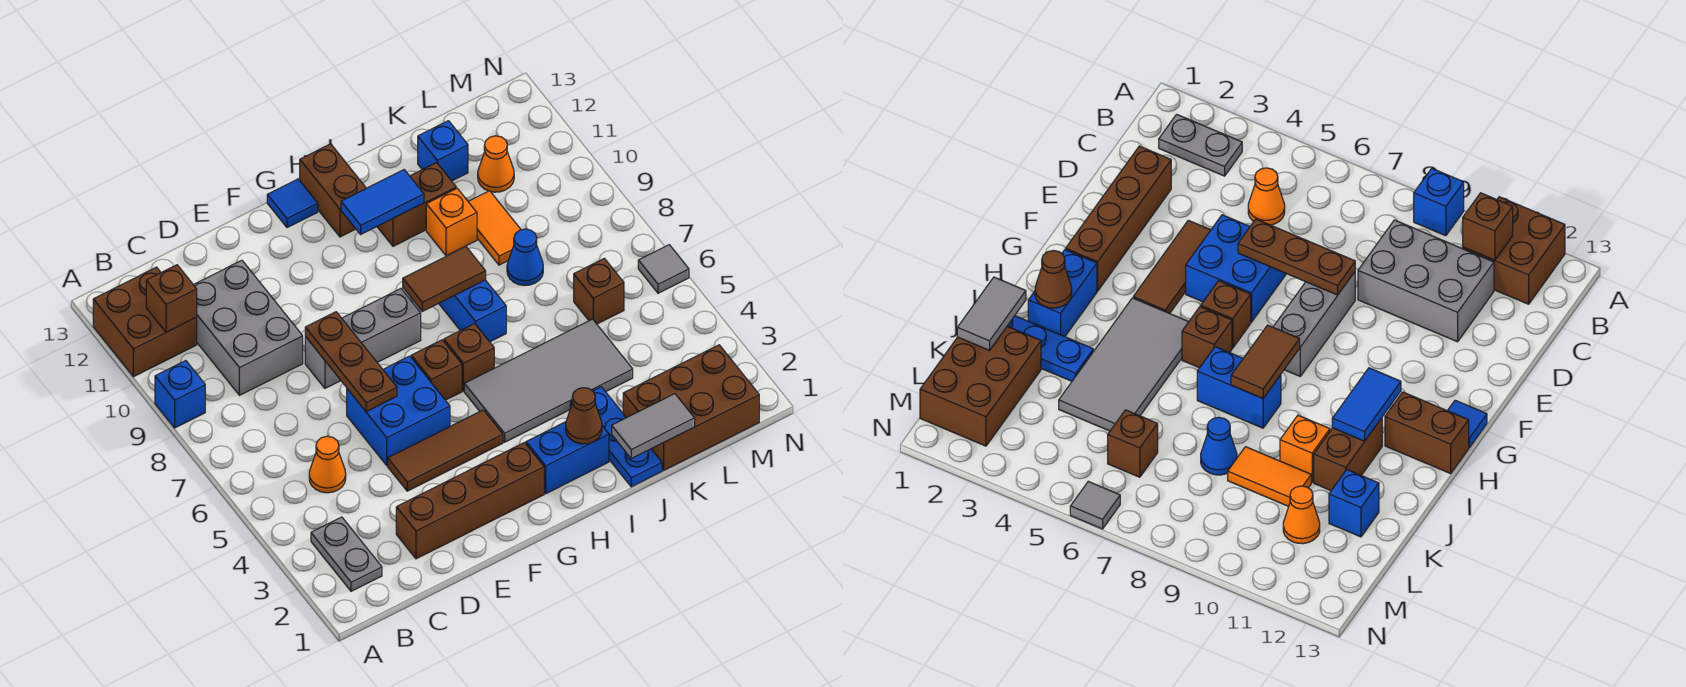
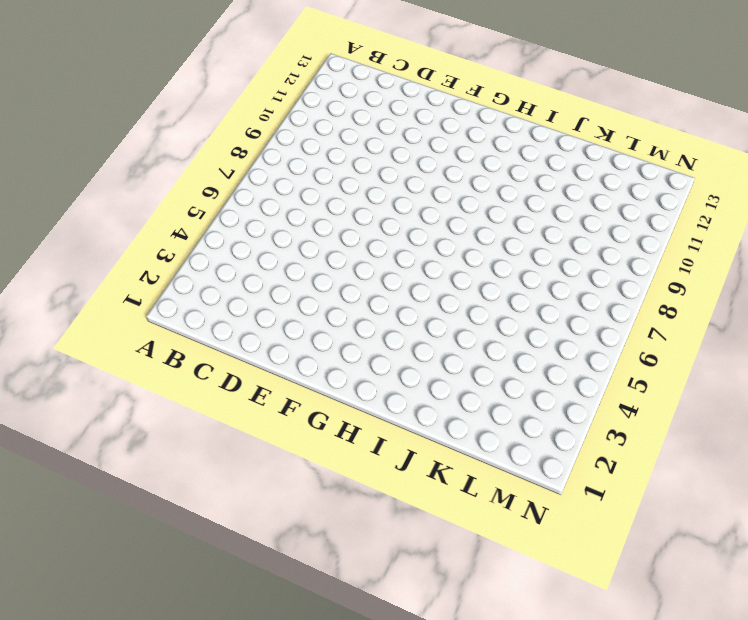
none -> blue brick A9 level 1
none -> brown brick A11:B12 level 1
none -> grey plate B2:B3 level 1
none -> orange cone C5 level 1

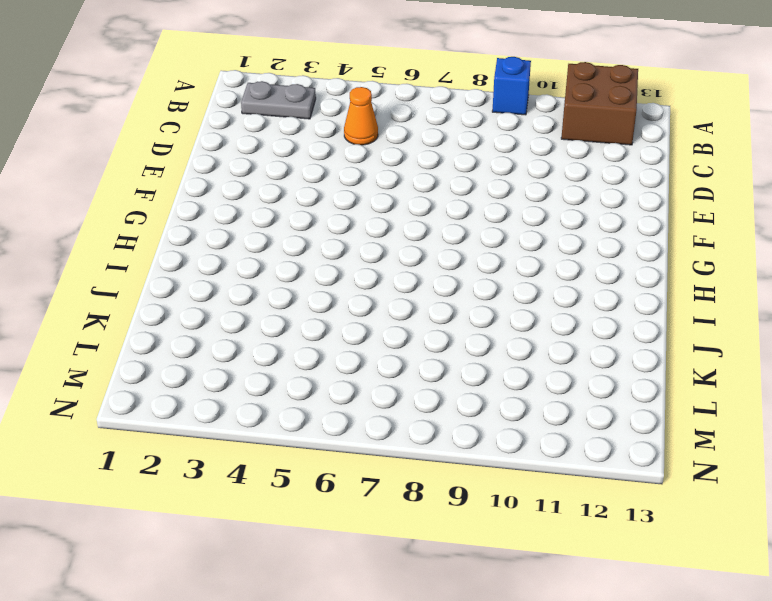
none -> grey brick C9:D11 level 1
none -> brown brick D2:G2 level 1
none -> brown tile E4:G4 level 1
none -> blue brick E5:F6 level 1

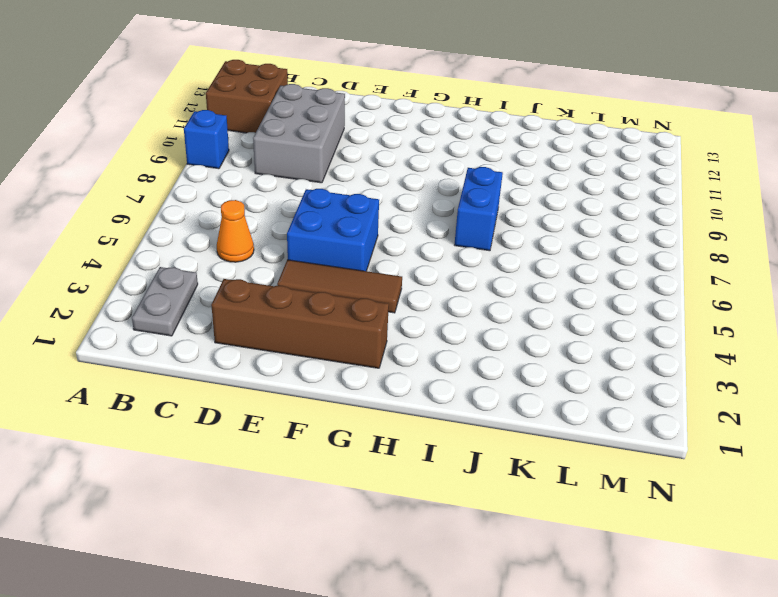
none -> grey brick E8:G8 level 1
none -> brown brick G6 level 1
none -> blue tile G13 level 1
none -> blue brick H2:I2 level 1

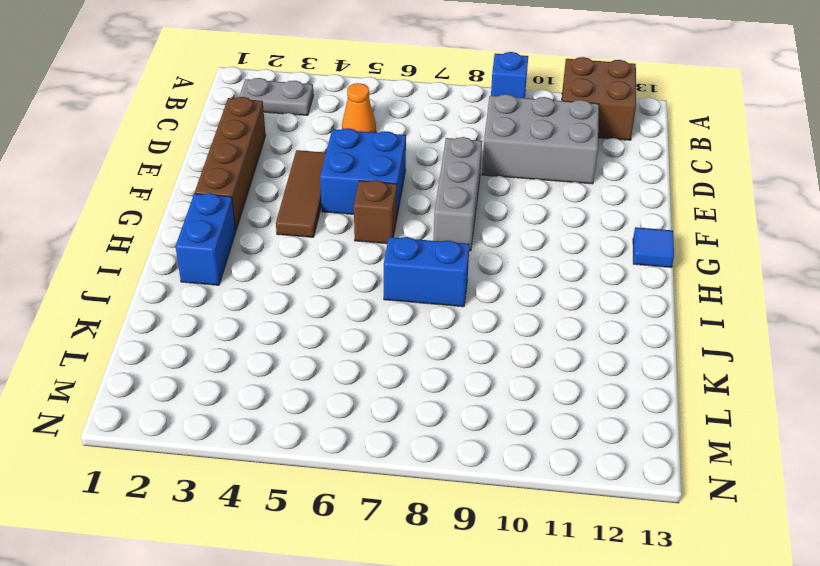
none -> grey tile H4:K5 level 1
none -> brown brick H6 level 1
none -> brown brick H12:H13 level 1
none -> brown brick I11:J11 level 1

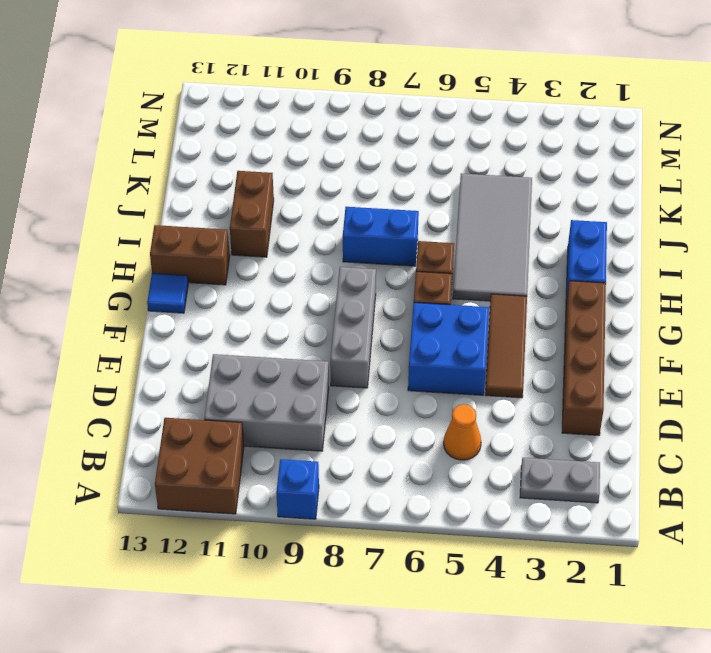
none -> blue plate J1:J3 level 1
none -> orange brick J10 level 1
none -> brown brick K1:M2 level 1
none -> blue cone K8 level 1

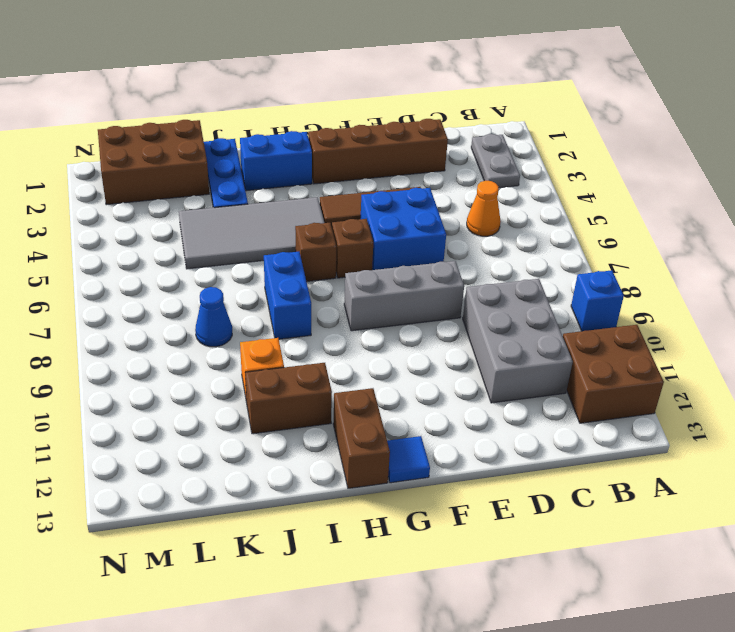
none -> orange tile K9:K10 level 1
none -> blue brick K12 level 1
none -> brown brick L6 level 1
none -> orange cone L11 level 1

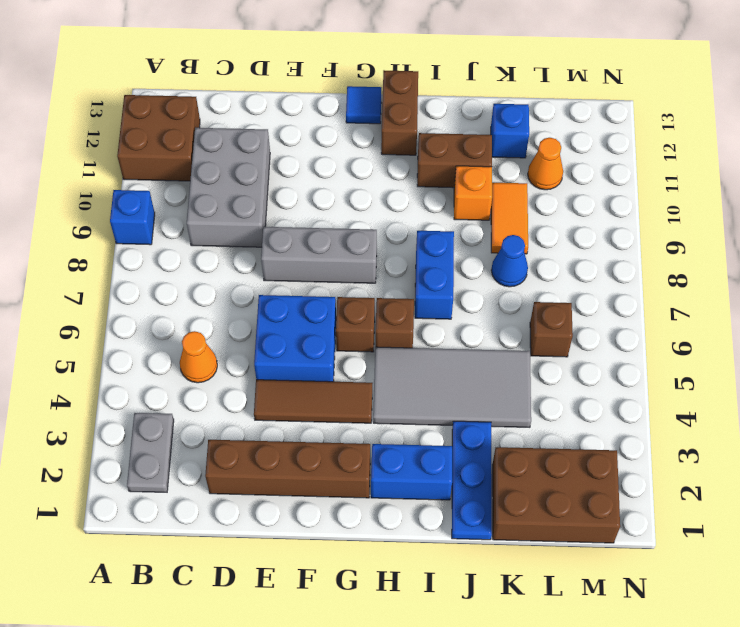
none -> grey tile N6 level 1
none -> brown brick B11 level 2
none -> brown plate E6:E8 level 2
none -> brown tile H8:I8 level 2

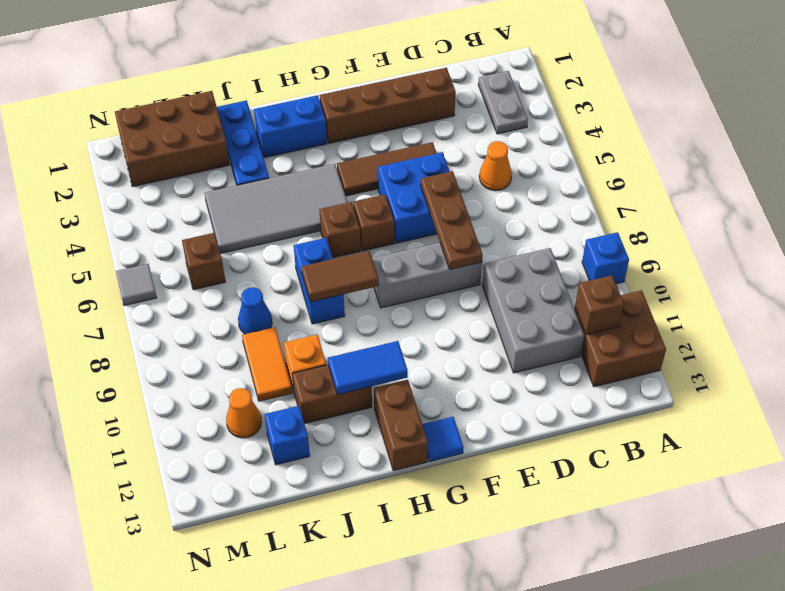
none -> brown cone I2 level 2
none -> grey tile J1:K1 level 2

